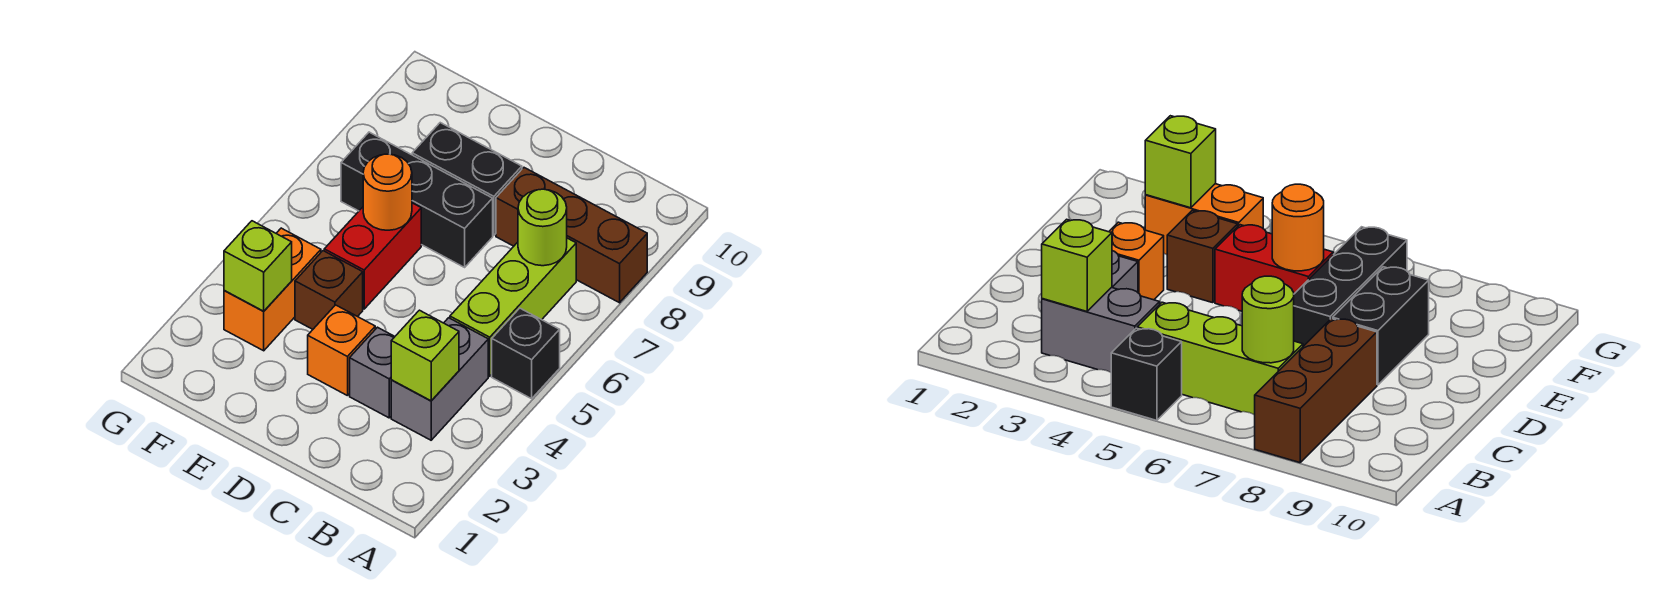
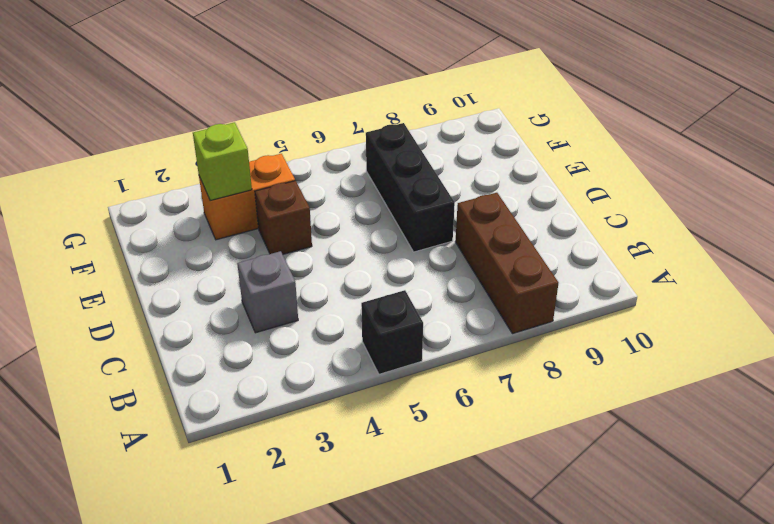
none -> grey brick B3:B4 level 1
none -> lime brick B5:B7 level 1
none -> orange brick D3 level 1

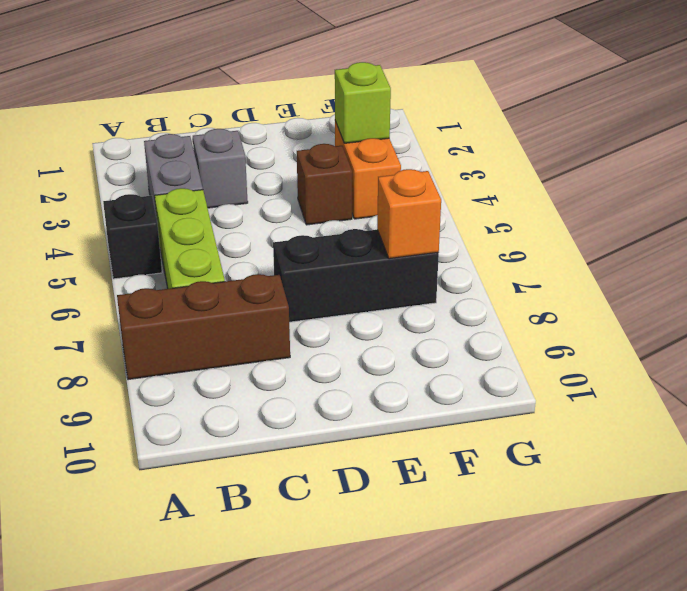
orange brick F7 level 2 -> orange brick D3 level 1
none -> black brick D8:E8 level 1
none -> red brick E5:E6 level 1
none -> lime brick B3 level 2

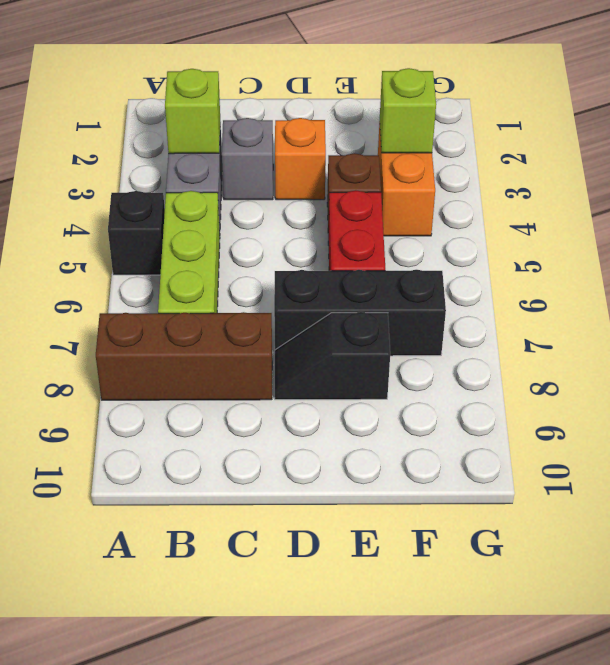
black slope D8:E8 level 1 top E -> black brick D8:E8 level 1
none -> lime round brick B7 level 2
none -> orange round brick E6 level 2

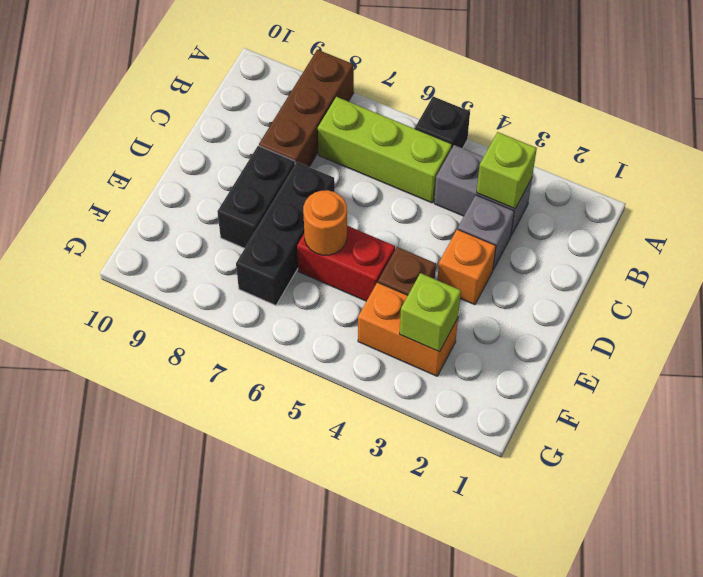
none -> lime round brick B7 level 2

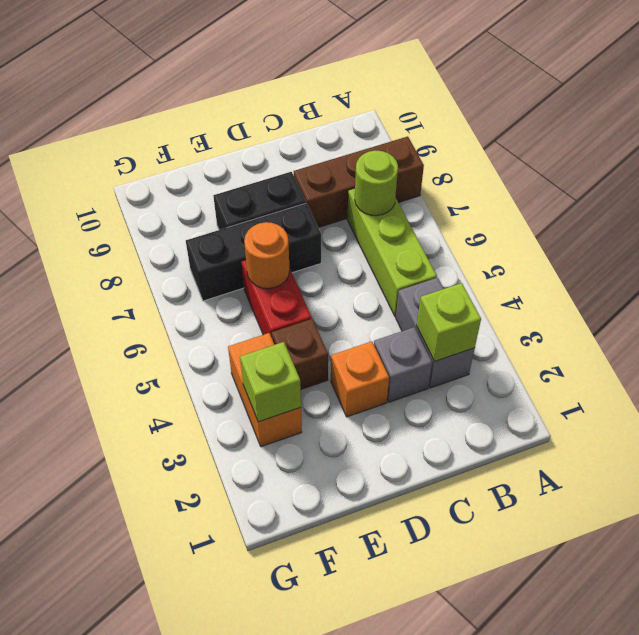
none -> black brick A5 level 1

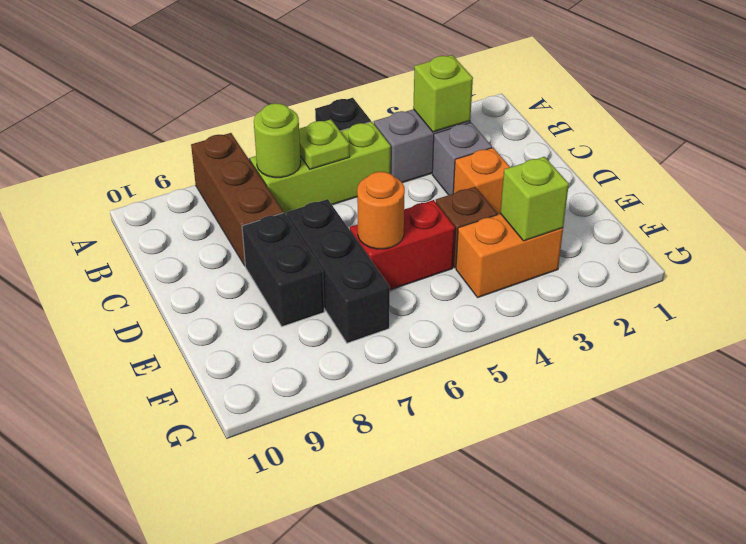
lime plate B6 level 2 -> none

